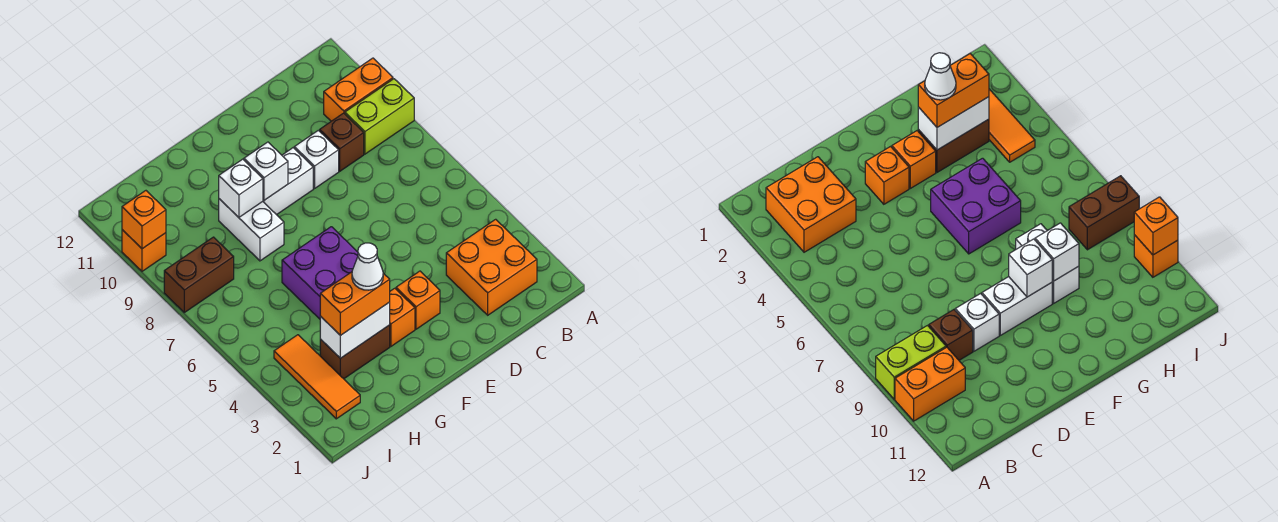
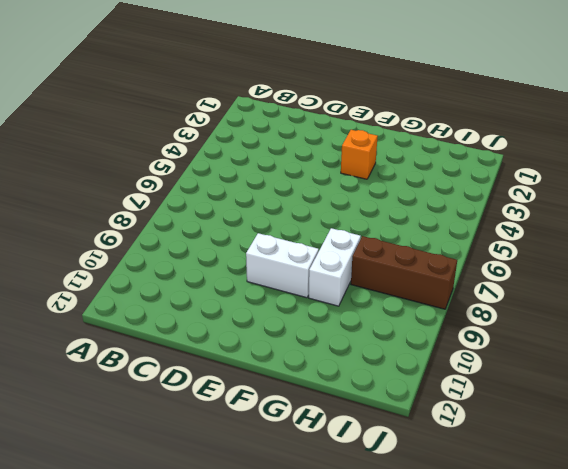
brown brick H8:J8 level 1 -> brown brick I8:J8 level 1
none -> lime brick A9:B9 level 1
none -> orange brick A10:B10 level 1
none -> orange brick B2:C3 level 1

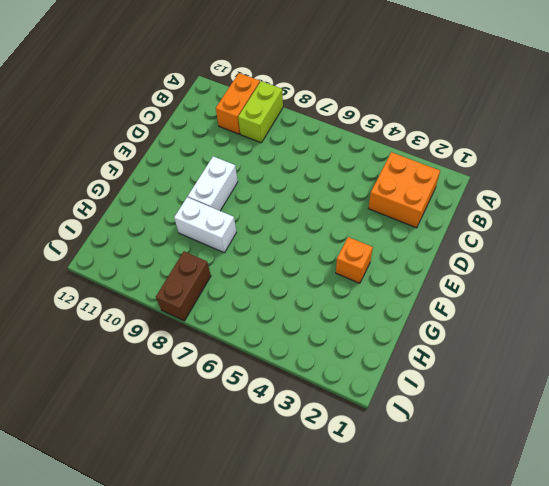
none -> brown brick C9 level 1
none -> white brick D9 level 1
none -> orange brick E3 level 1

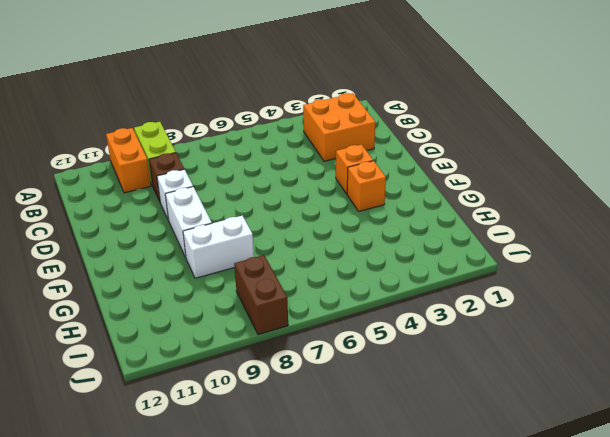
none -> purple brick F5:G6 level 1
none -> brown brick G3:H3 level 1
none -> orange tile I2:I4 level 1

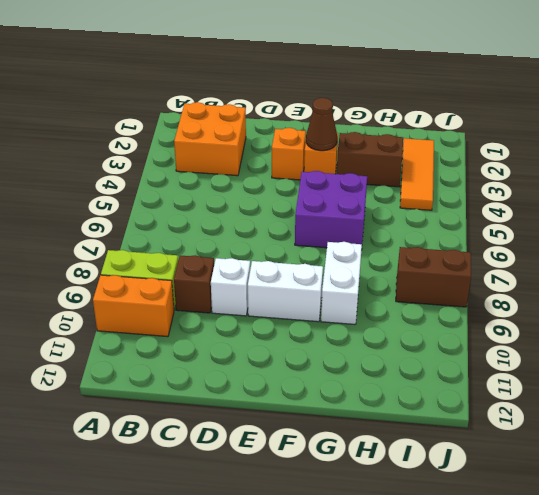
brown cone F3 level 2 -> none
none -> orange brick J10 level 1
none -> white brick F9 level 2
none -> white brick G3:H3 level 2

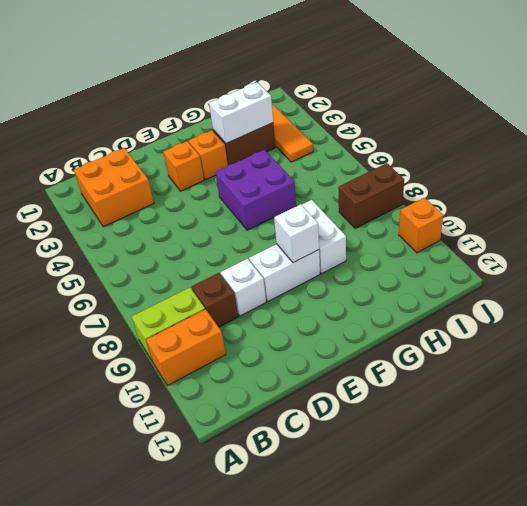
none -> white brick G9 level 2
none -> orange brick J10 level 2
none -> orange brick G3:H3 level 3

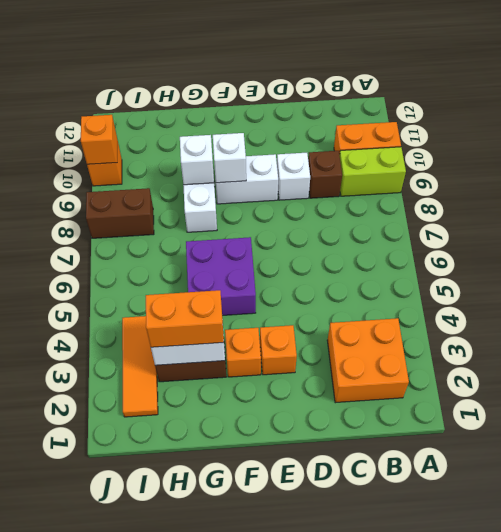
none -> white cone G3 level 4

